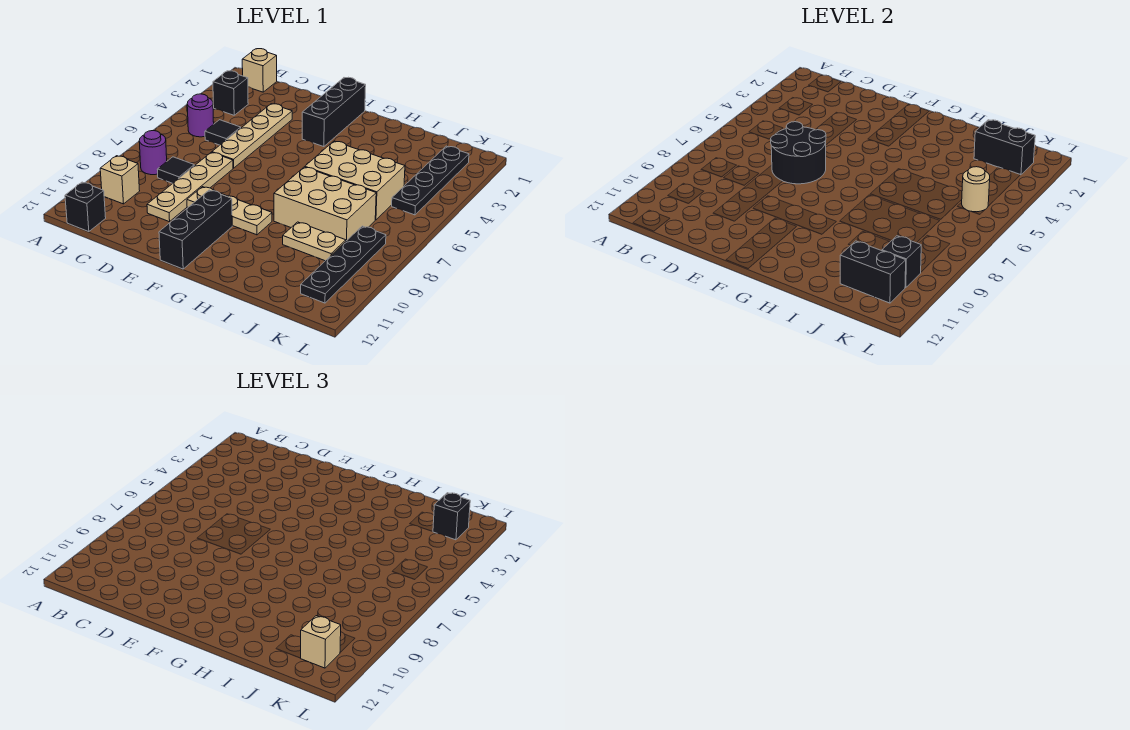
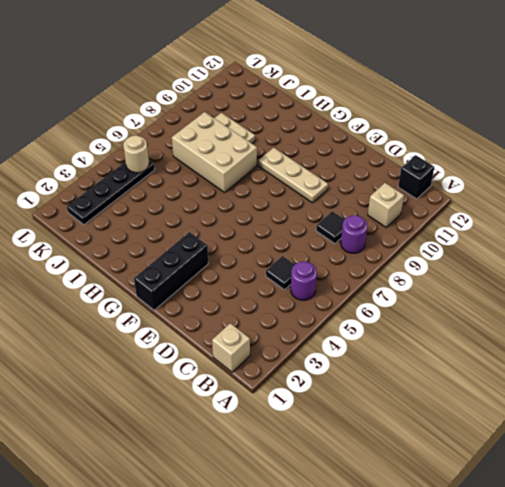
none -> black brick B3 level 1
none -> tan plate D3:D6 level 1
none -> tan plate D7:D10 level 1

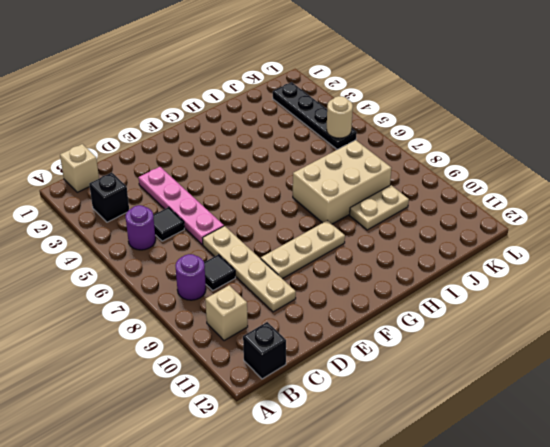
pink plate D3:D6 level 1 -> tan plate D3:D6 level 1
none -> black brick F1:F3 level 1
none -> black brick F10:F12 level 1
none -> tan brick H5:J6 level 1

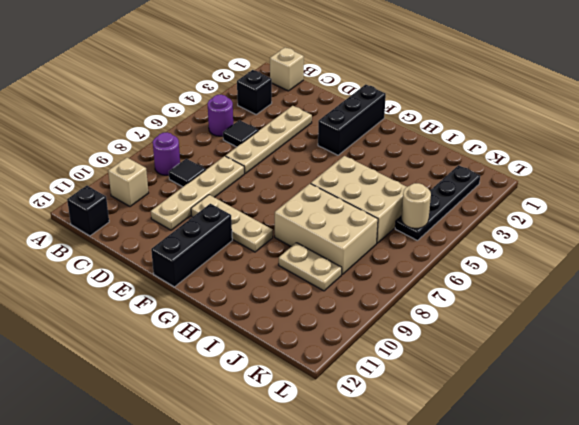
none -> black plate K8:K11 level 1
none -> black round brick D6:E7 level 2
none -> black brick J2:K2 level 2

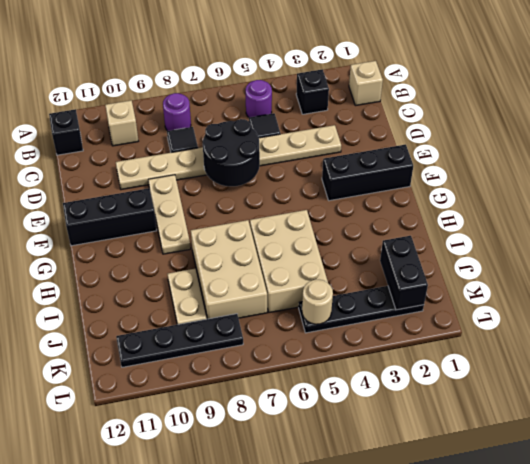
none -> black brick J11:K11 level 2
none -> black brick K10 level 2
none -> black brick K2 level 3

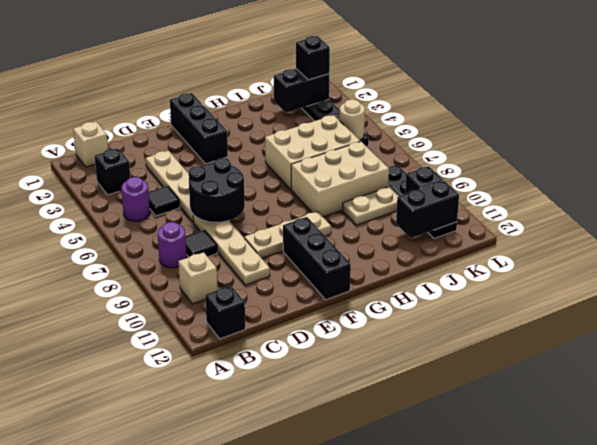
none -> tan brick K11 level 3

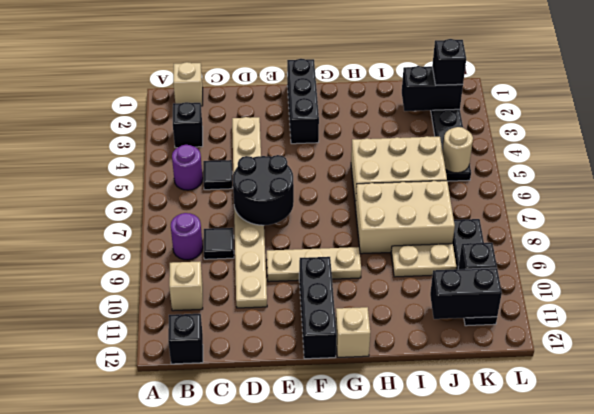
tan brick G12 level 1 -> tan brick K11 level 3

